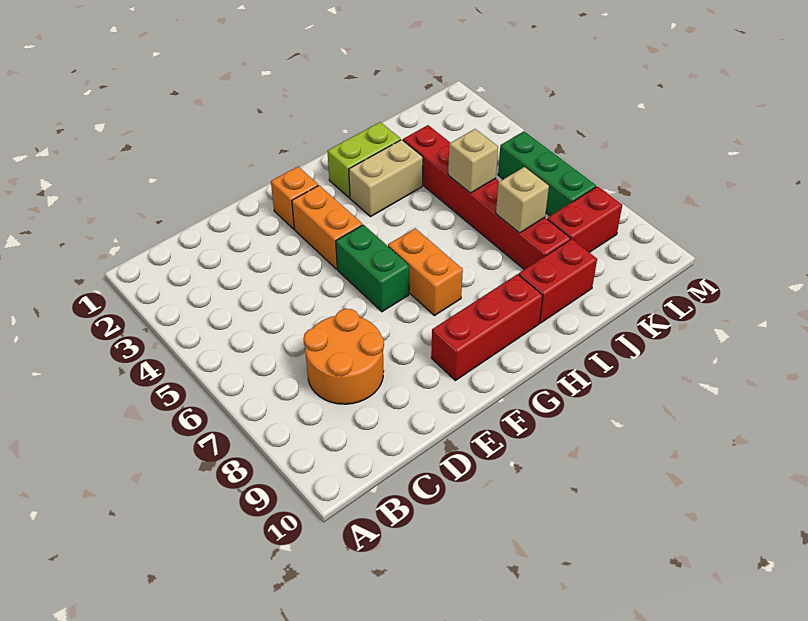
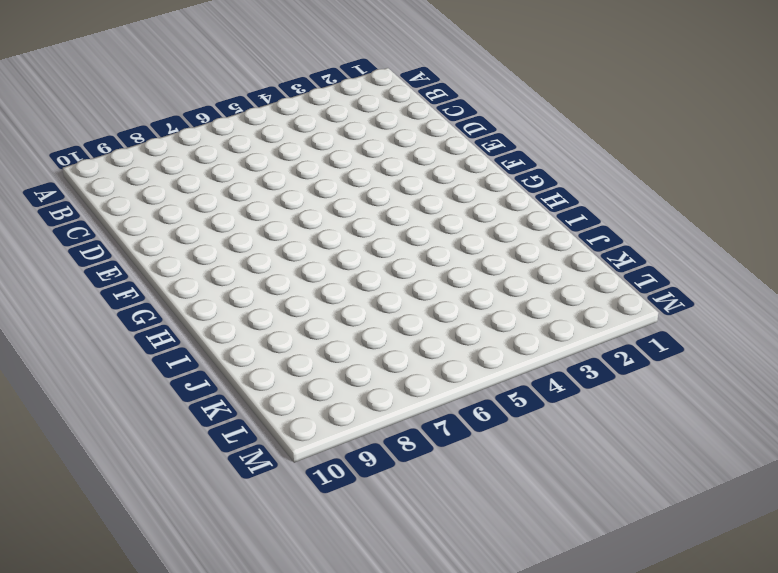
none -> orange round brick C7:D8 level 1
none -> orange brick F2 level 1
none -> orange brick F3:F4 level 1

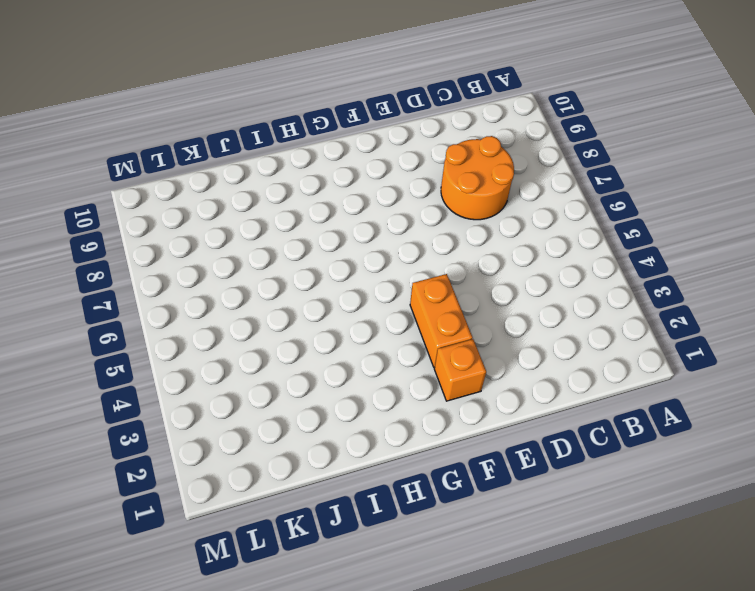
none -> green brick F5:F6 level 1
none -> red brick F9:H9 level 1
none -> orange brick G6:G7 level 1

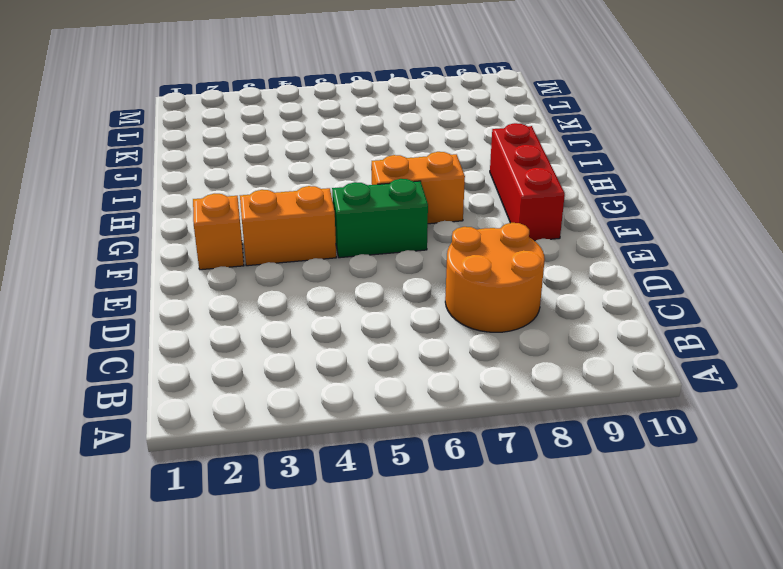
none -> lime brick H2:I2 level 1
none -> tan brick H3:I3 level 1
none -> red brick I9:J9 level 1

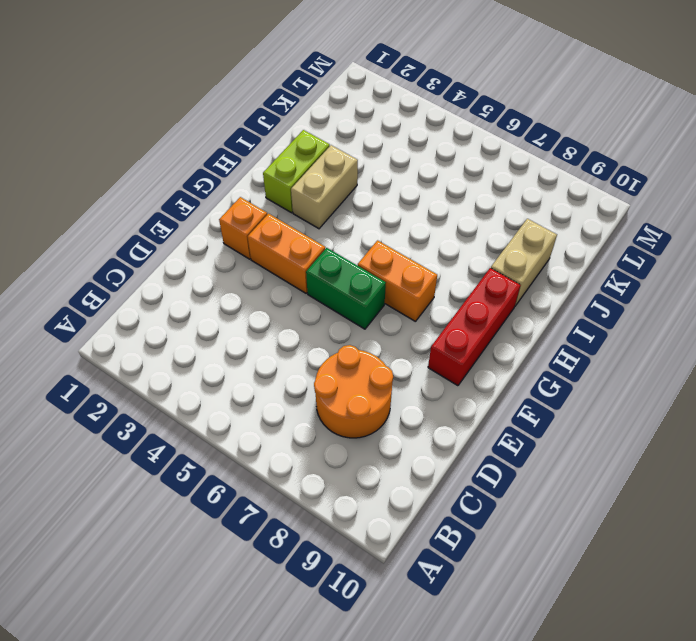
tan brick I9:J9 level 1 -> red brick I9:J9 level 1
none -> red brick J3:J8 level 1
none -> red brick K8:L8 level 1
none -> green brick L5:L7 level 1

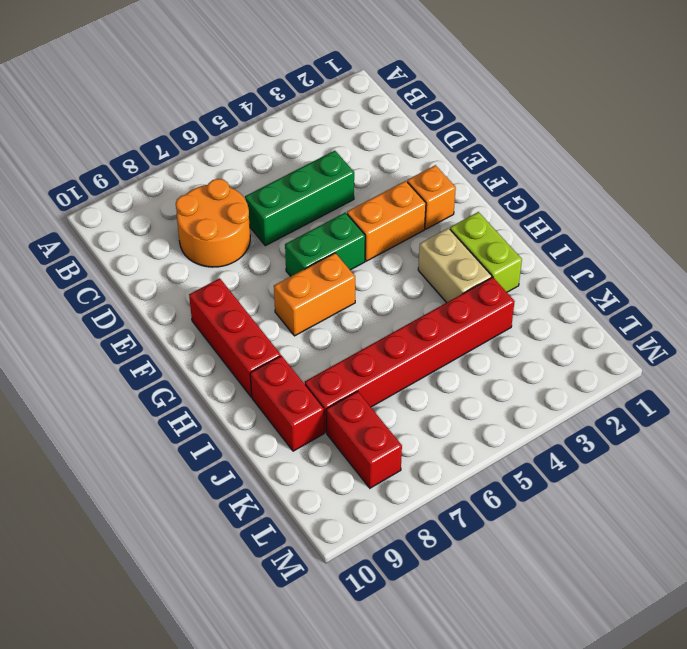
green brick D4:D6 level 1 -> green brick L5:L7 level 1
none -> tan brick J5 level 2
none -> tan brick J7 level 2

